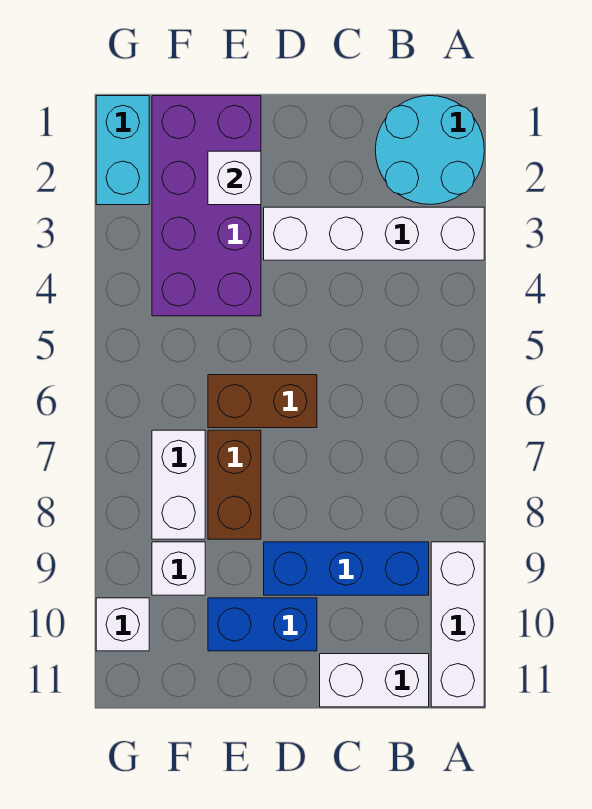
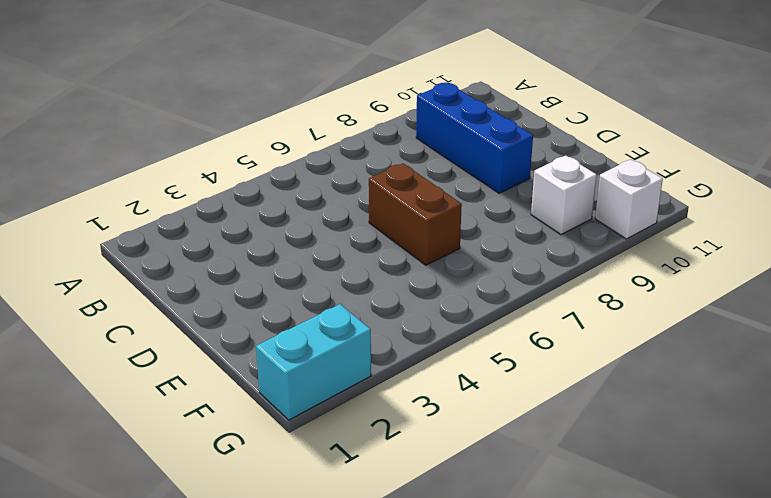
none -> cyan round brick A1:B2 level 1
none -> white brick A3:D3 level 1
none -> white brick A9:A11 level 1

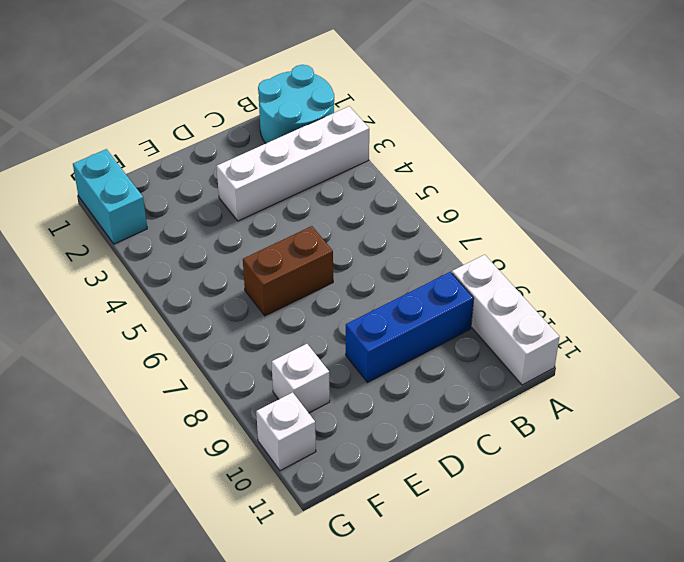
none -> white brick B11:C11 level 1
none -> blue brick D10:E10 level 1
none -> purple brick E1:F4 level 1

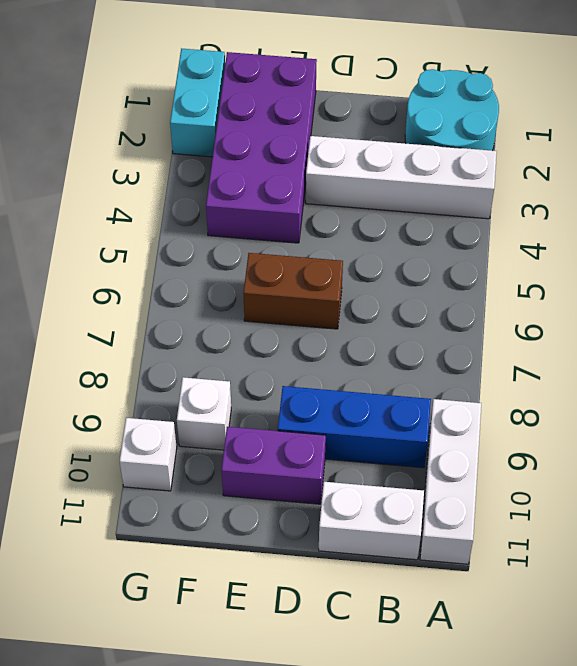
purple brick D10:E10 level 1 -> blue brick D10:E10 level 1
none -> brown brick E7:E8 level 1
none -> white brick F7:F8 level 1
none -> white brick E2 level 2

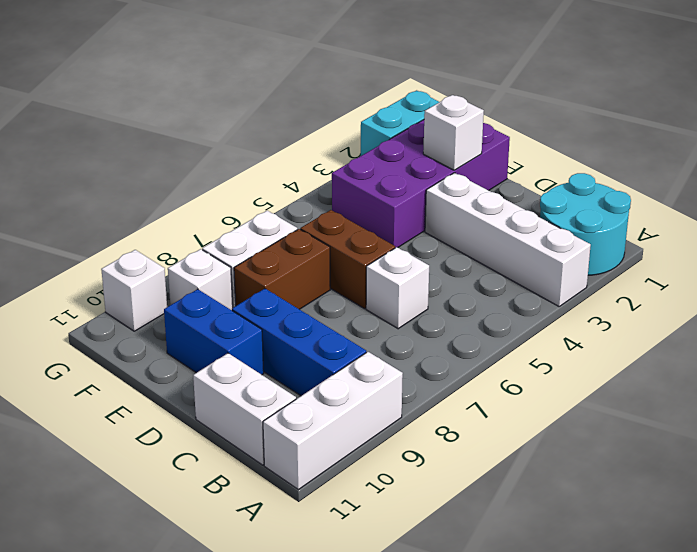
white brick C6 level 1 -> none

